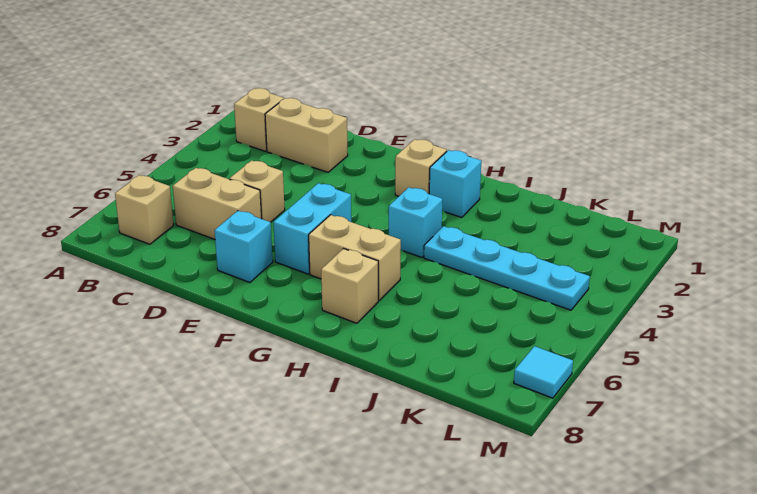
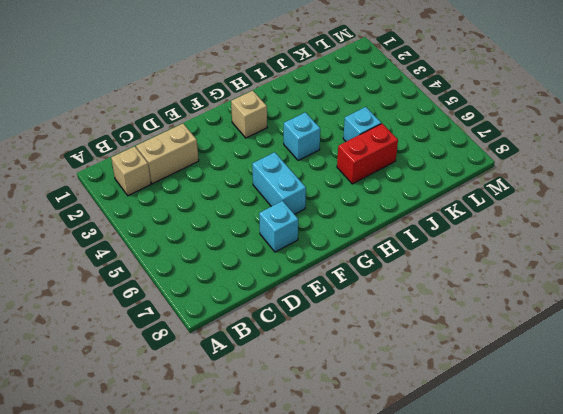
red brick I6:J6 level 1 -> none
cyan brick J5 level 1 -> cyan brick H2 level 1
none -> tan brick B7 level 1
none -> tan brick C6:D6 level 1
none -> tan brick D5 level 1

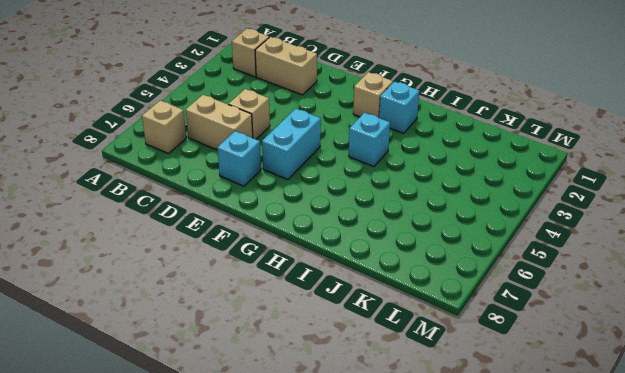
none -> tan brick G6:H6 level 1
none -> tan brick H7 level 1
none -> cyan plate I4:L4 level 1

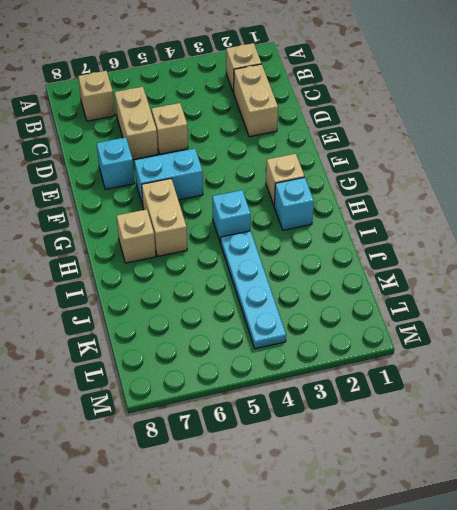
none -> cyan tile M7 level 1

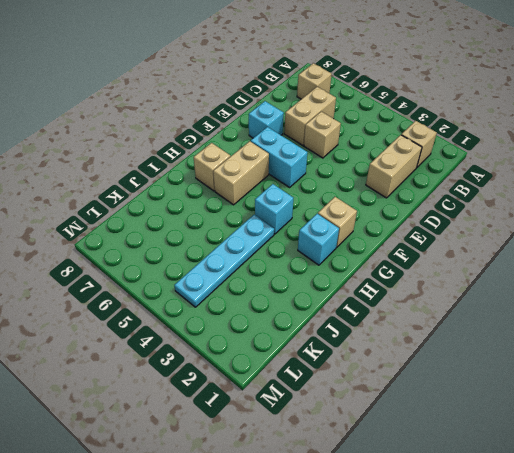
none -> cyan tile M7 level 1

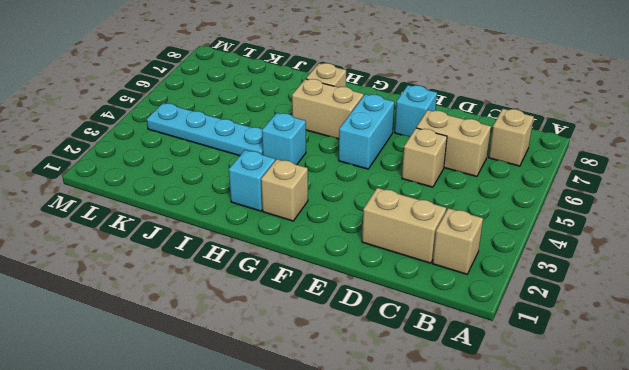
none -> cyan tile M7 level 1

